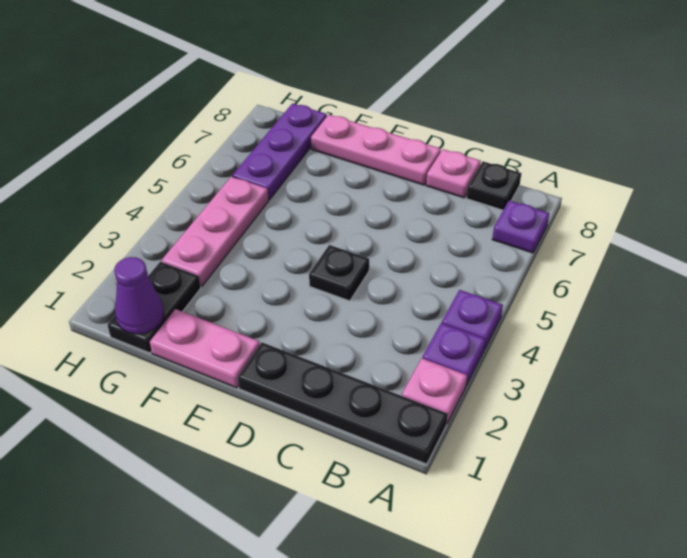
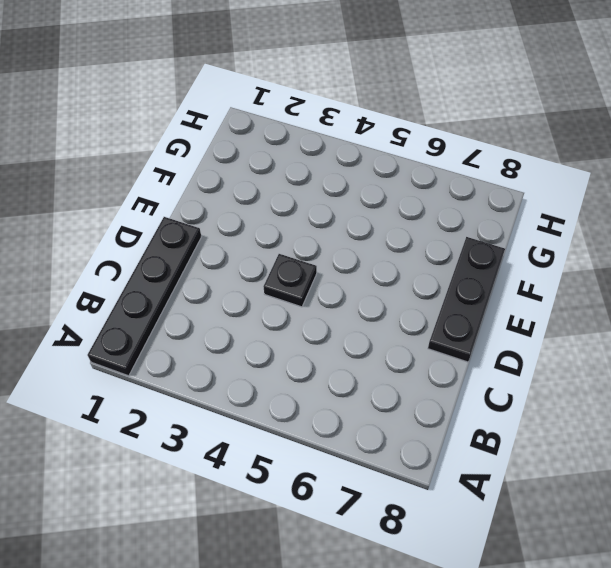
black plate D8:F8 level 1 -> pink plate D8:F8 level 1
none -> pink plate A2 level 1
none -> purple plate A3 level 1
none -> purple plate A4 level 1

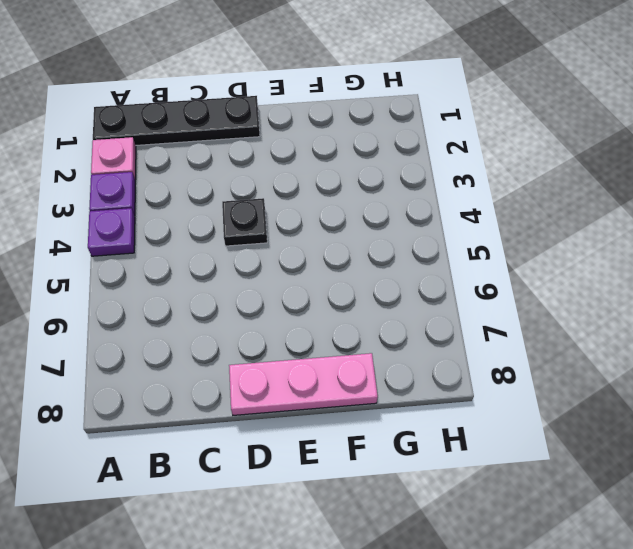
none -> purple plate A7 level 1
none -> black plate B8 level 1
none -> pink plate C8 level 1

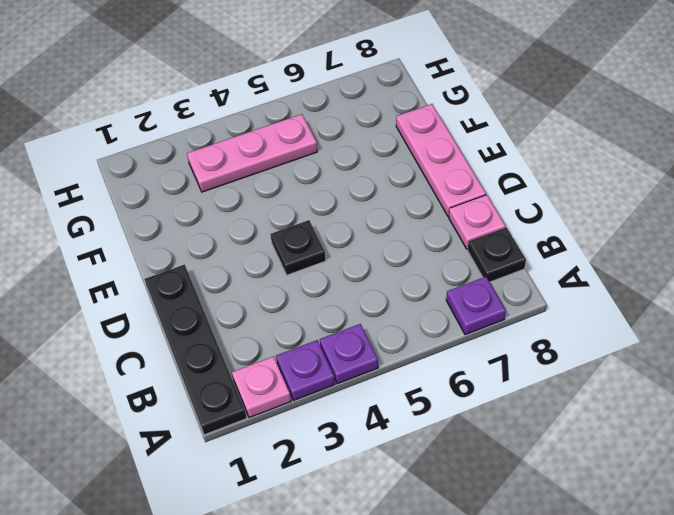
none -> pink plate E1:F1 level 1
none -> black plate G1:G2 level 1
none -> purple plate G6:G8 level 1

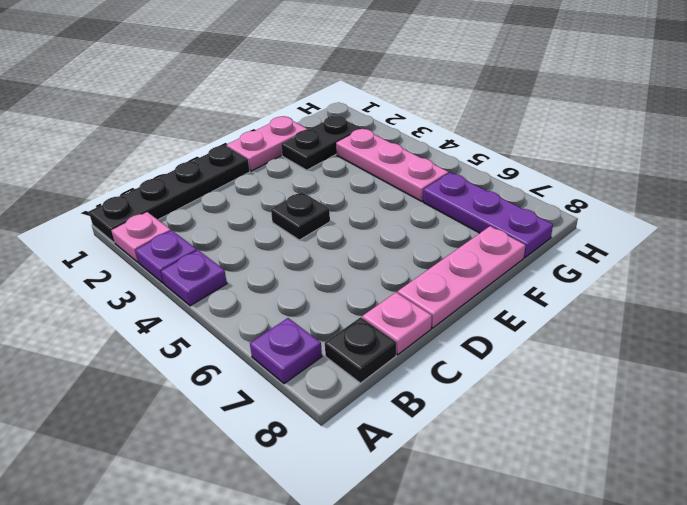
black plate F2:G2 level 1 -> black plate G1:G2 level 1
none -> purple cone G1 level 2

